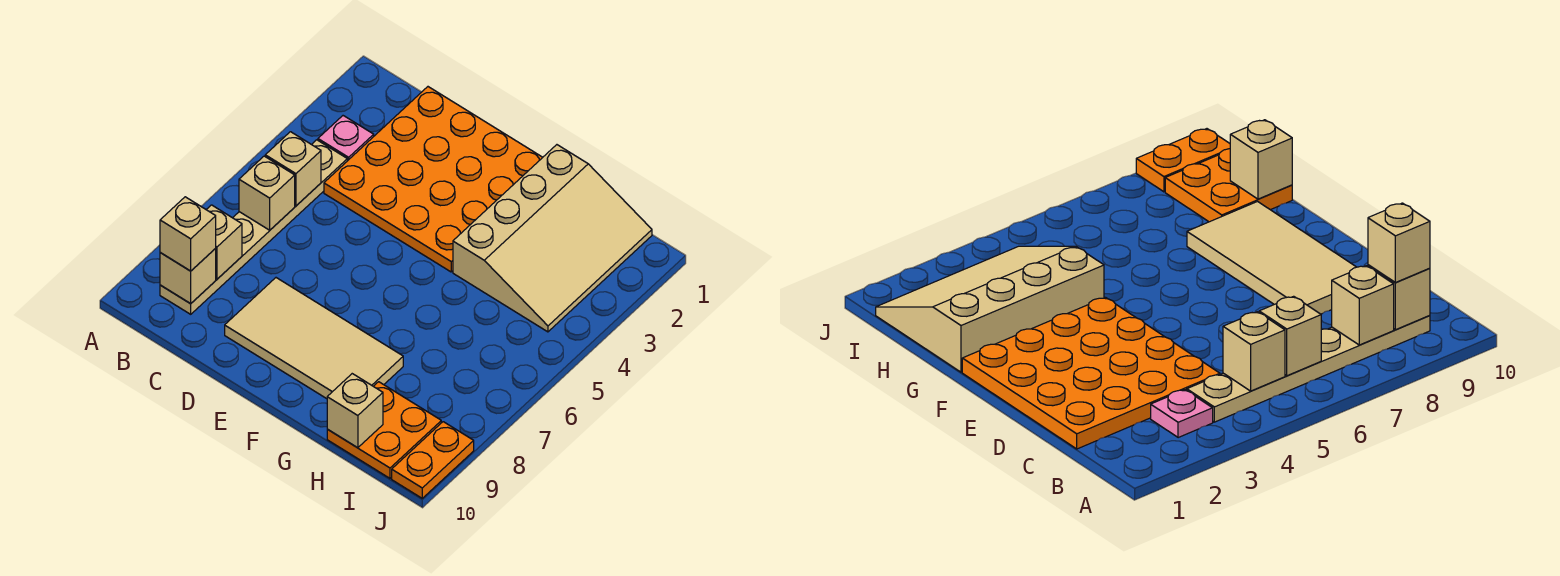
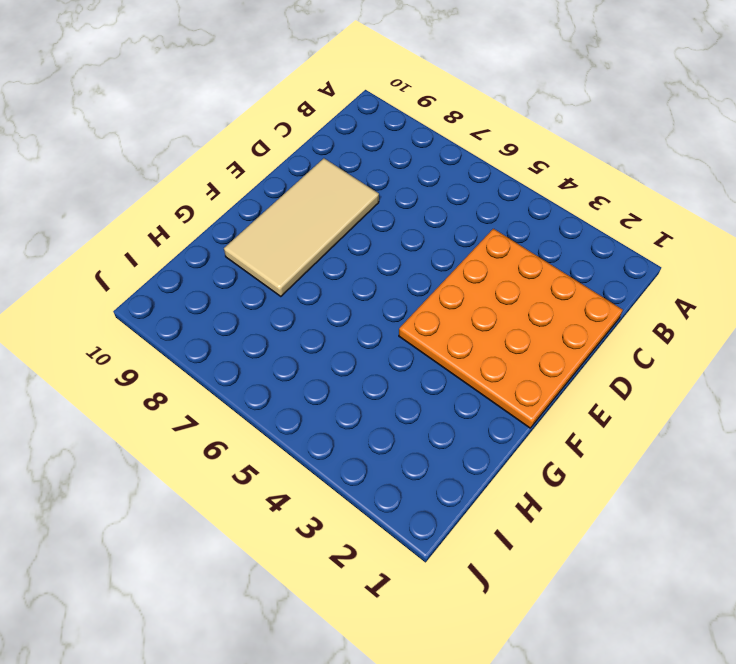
none -> pink plate B3 level 1
none -> tan plate B4:B9 level 1
none -> tan slope G1:I4 level 1 top G

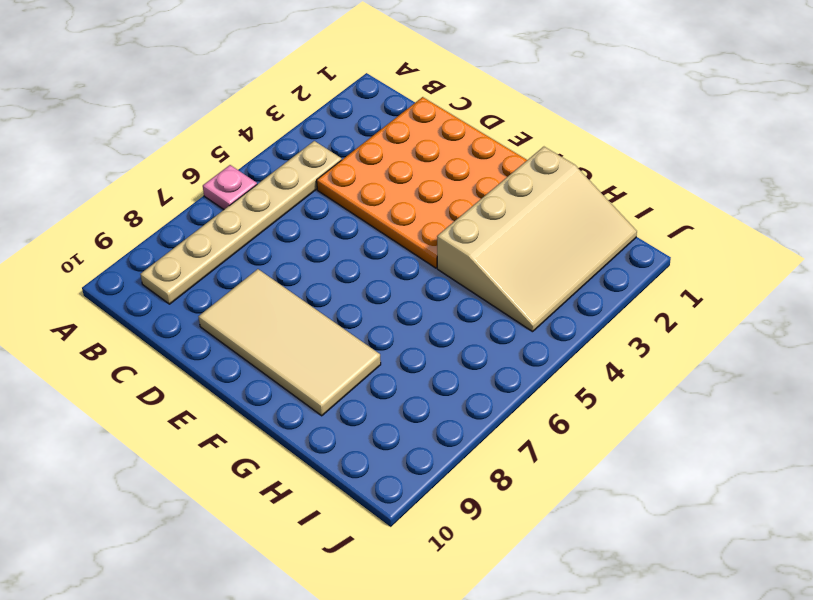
pink plate A6 level 1 -> pink plate B3 level 1
none -> orange plate H9:I10 level 1
none -> orange plate J9:J10 level 1
none -> tan brick B5 level 2

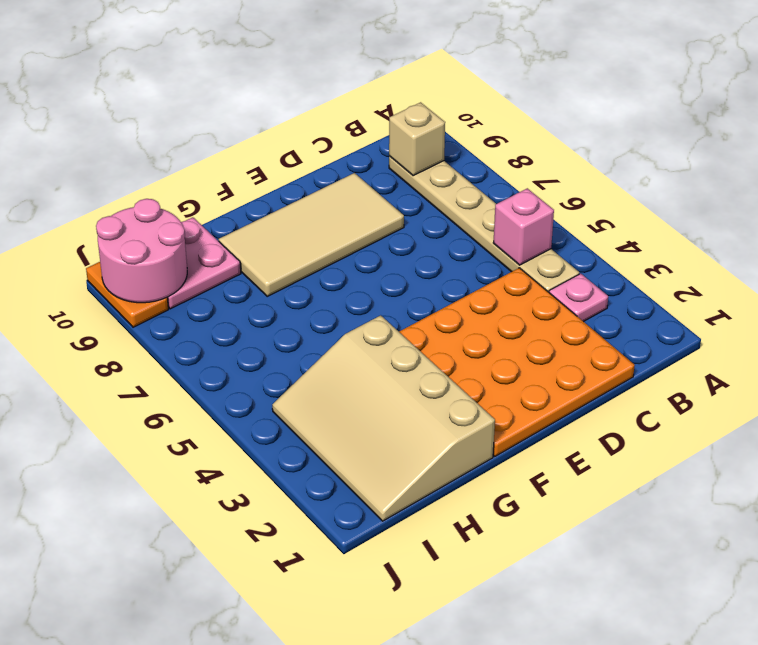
pink brick B5 level 2 -> tan brick B5 level 2
pink plate H9:I10 level 1 -> orange plate H9:I10 level 1
pink round brick I9:J10 level 2 -> none
none -> tan brick B6 level 2
none -> tan brick B8 level 2
none -> tan brick H10 level 2

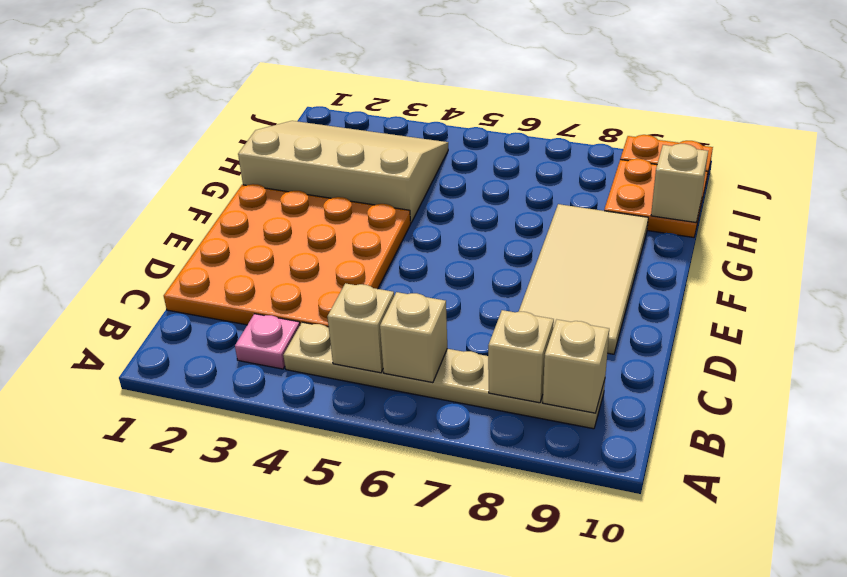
none -> tan brick B9 level 3

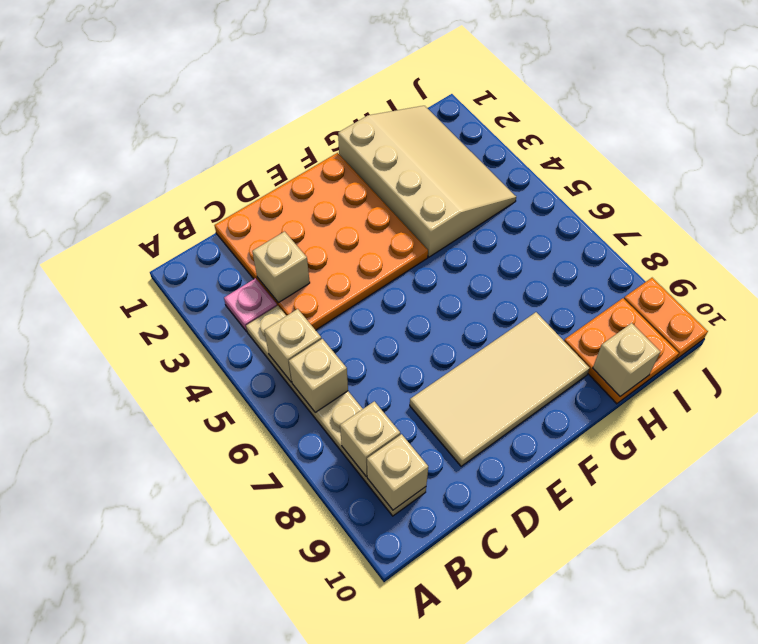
tan brick C3 level 2 -> tan brick B9 level 3

